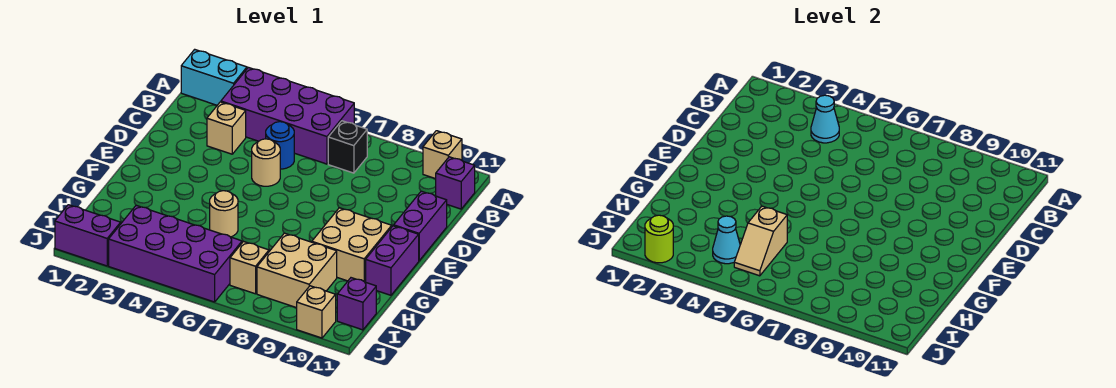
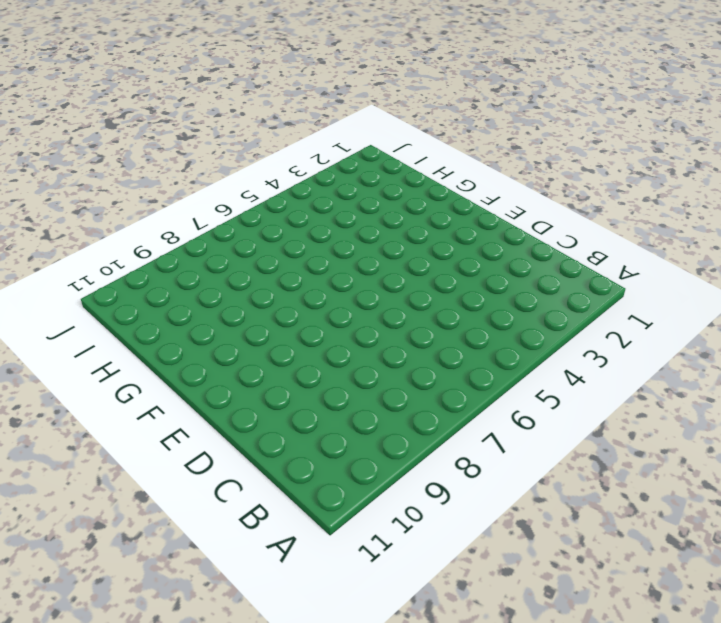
none -> cyan brick A1:A2 level 1
none -> purple brick A3:B6 level 1
none -> tan brick A10 level 1

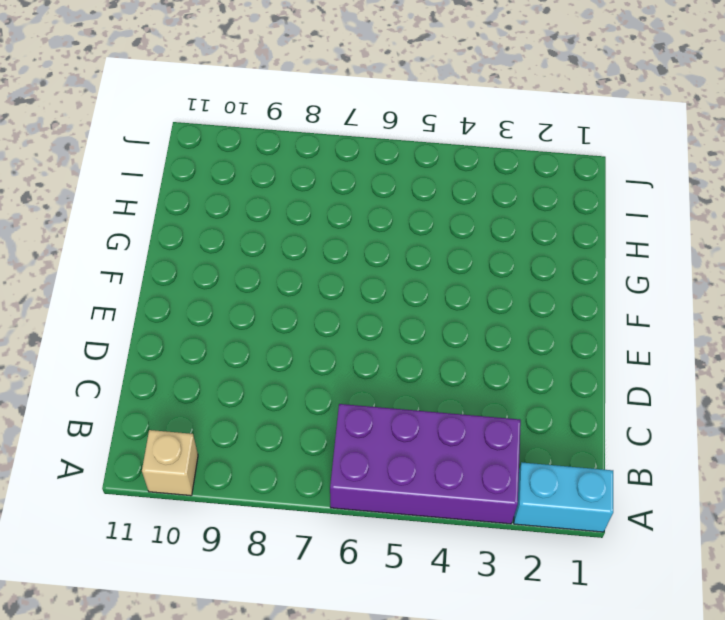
none -> black brick B7 level 1
none -> purple brick B11 level 1
none -> tan brick C3 level 1

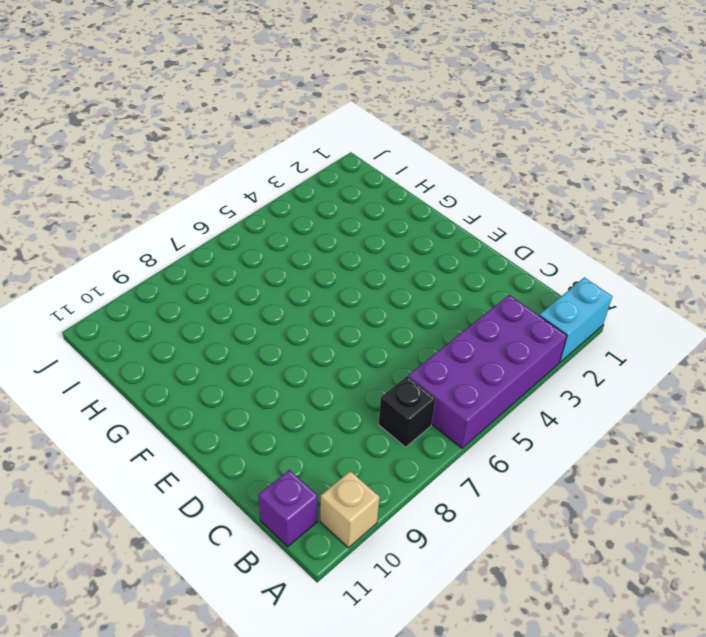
none -> tan brick C3 level 1
none -> blue round brick C5 level 1
none -> tan round brick D5 level 1

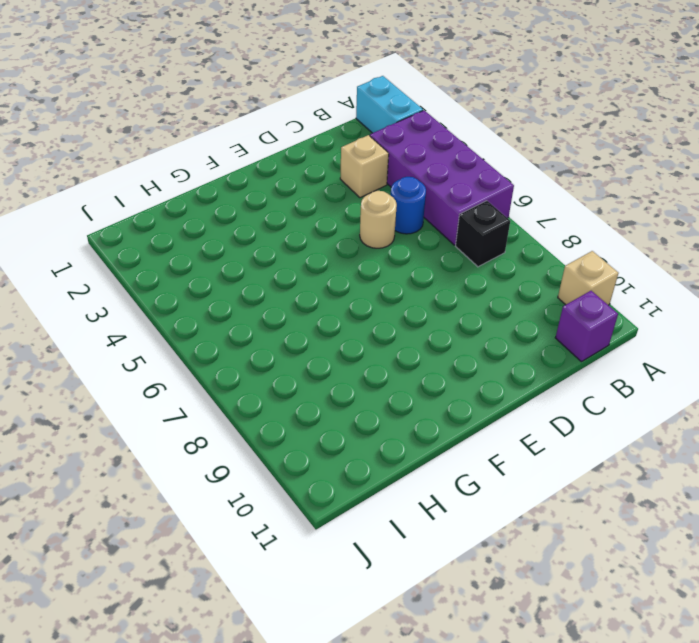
none -> purple brick D11:E11 level 1
none -> tan brick F9:G10 level 1
none -> purple brick F11:G11 level 1

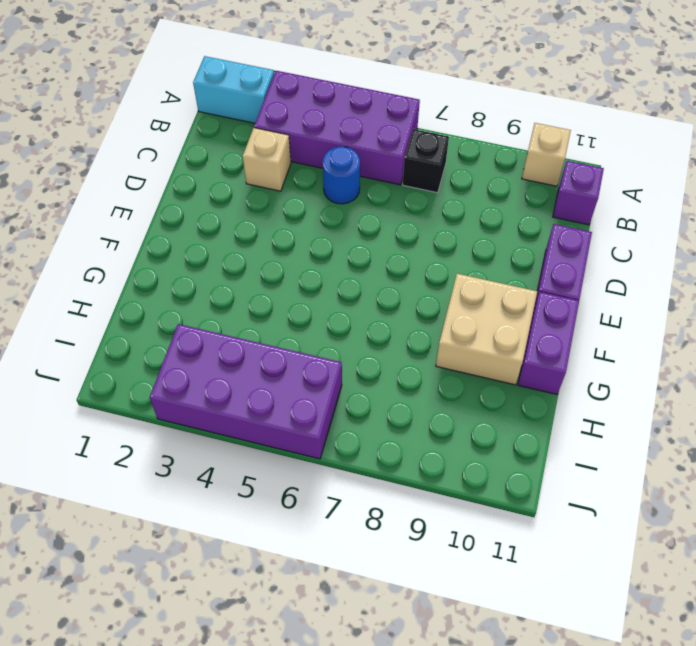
none -> tan round brick D5 level 1
none -> tan round brick G5 level 1
none -> tan brick H8:I9 level 1

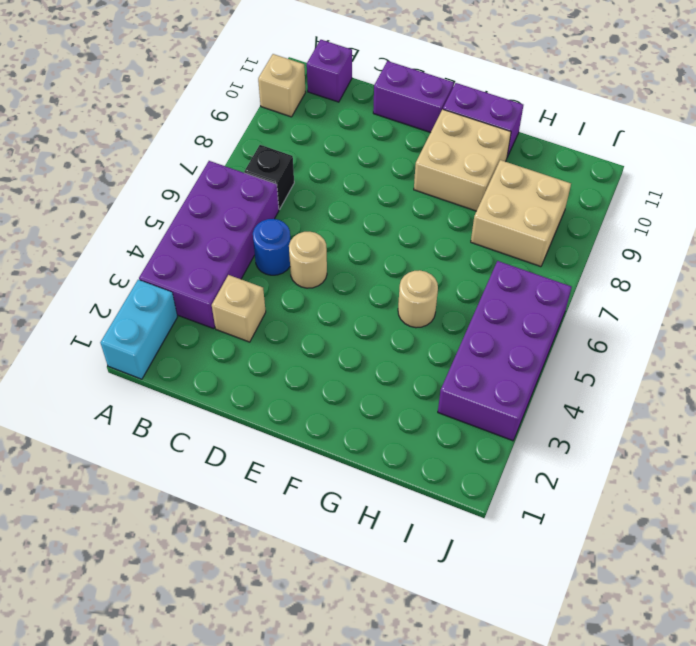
none -> tan brick I7 level 1
none -> purple brick I11 level 1
none -> purple brick J1:J2 level 1

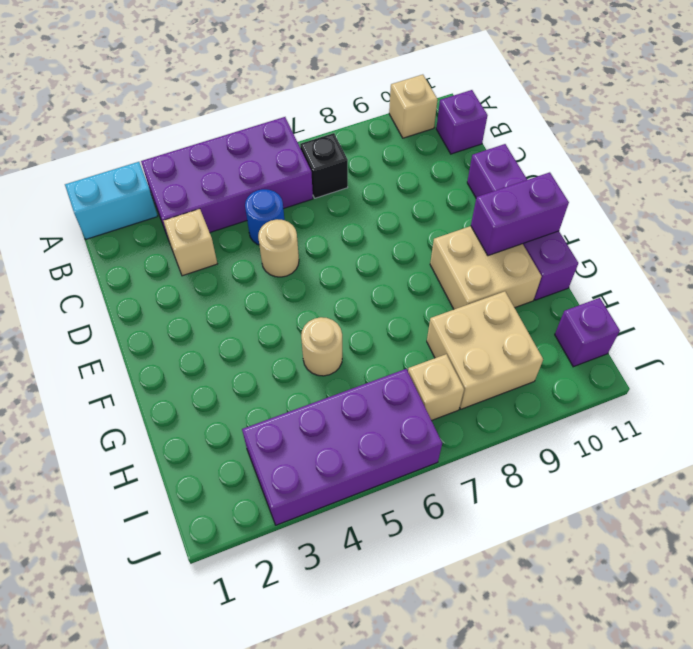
purple brick F10:F11 level 2 -> purple brick J1:J2 level 1
none -> tan brick J10 level 1
none -> cyan cone B4 level 2
none -> tan slope H5:I5 level 2 top H

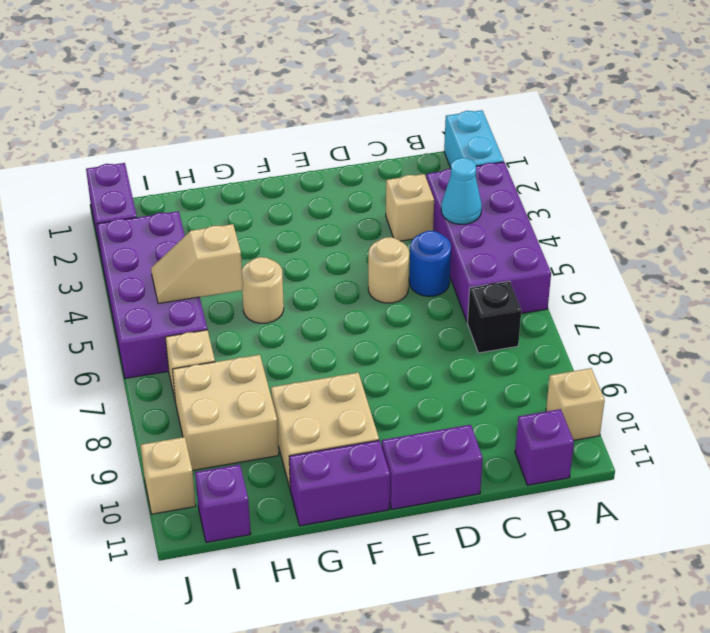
none -> cyan cone I4 level 2
none -> lime round brick J2 level 2

